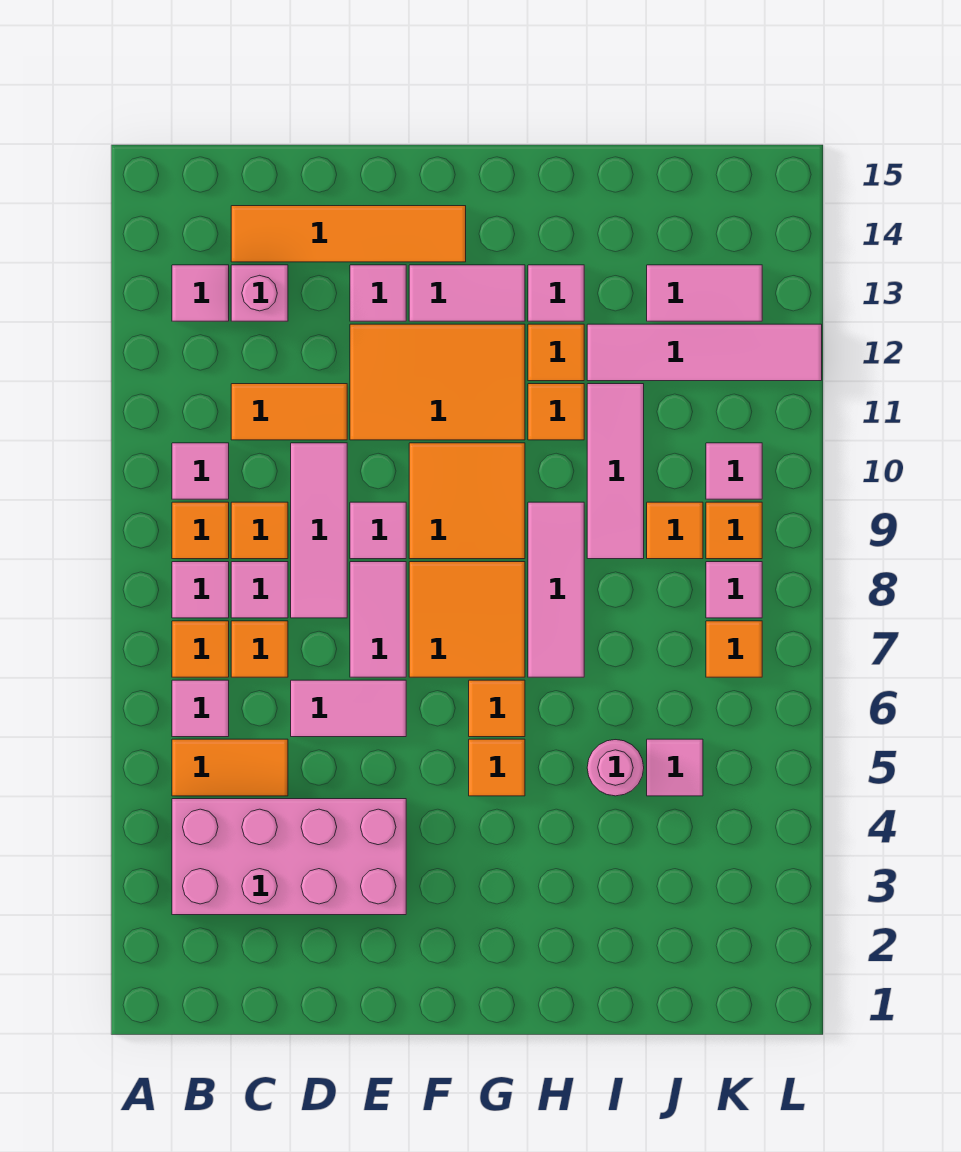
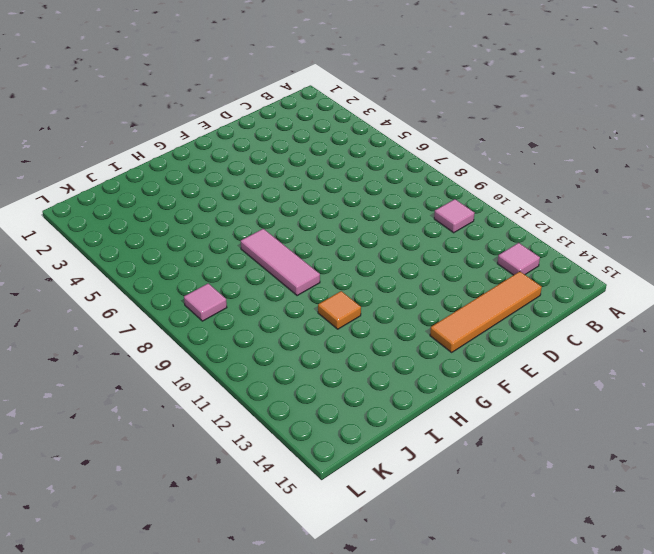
none -> pink brick B3:E4 level 1
none -> orange tile B5:C5 level 1
none -> pink tile B6 level 1
none -> orange tile B7 level 1

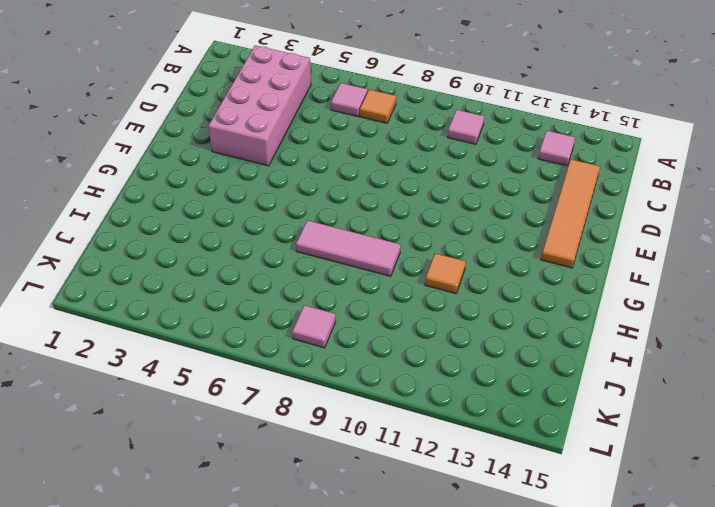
none -> orange tile B5:C5 level 1
none -> pink tile B8 level 1
none -> orange tile B9 level 1
none -> orange tile C7 level 1

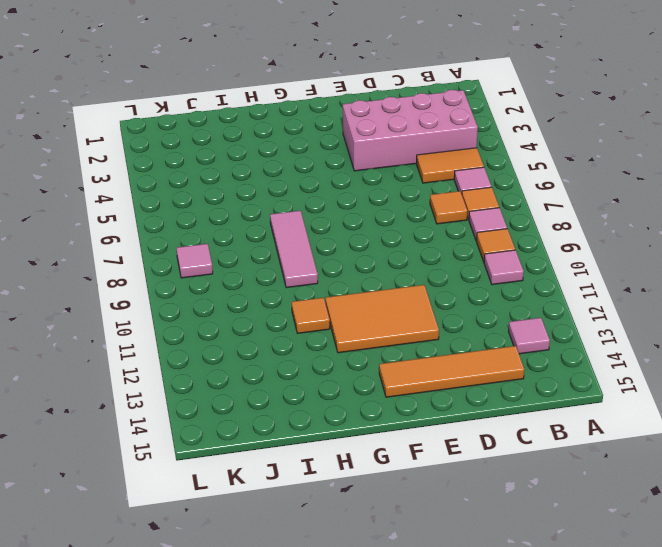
none -> pink tile C8 level 1
none -> orange tile C9 level 1
none -> orange tile C11:D11 level 1
none -> pink brick C13 level 1

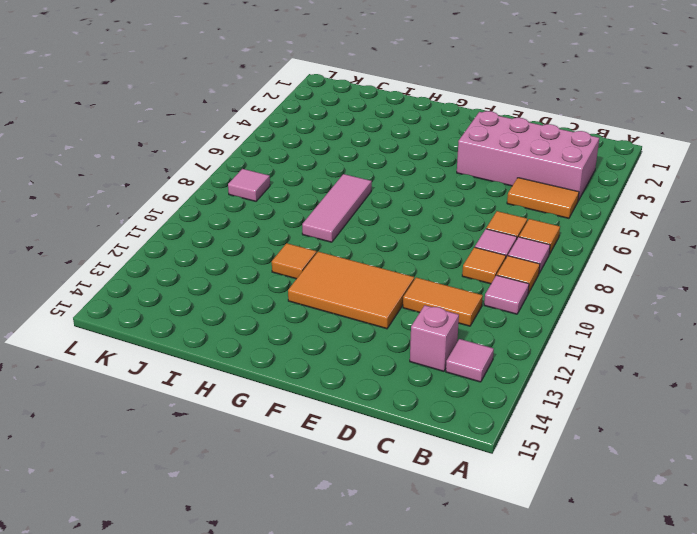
none -> pink tile B6 level 1
none -> orange tile C14:F14 level 1
none -> pink tile D6:E6 level 1
none -> pink tile D8:D10 level 1

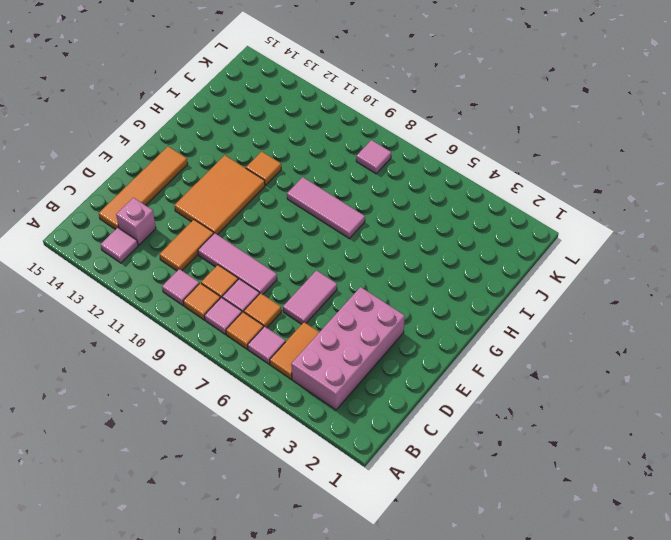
none -> pink tile E7:E8 level 1
none -> pink tile E9 level 1
none -> pink tile E13 level 1
none -> orange tile F7:G8 level 1

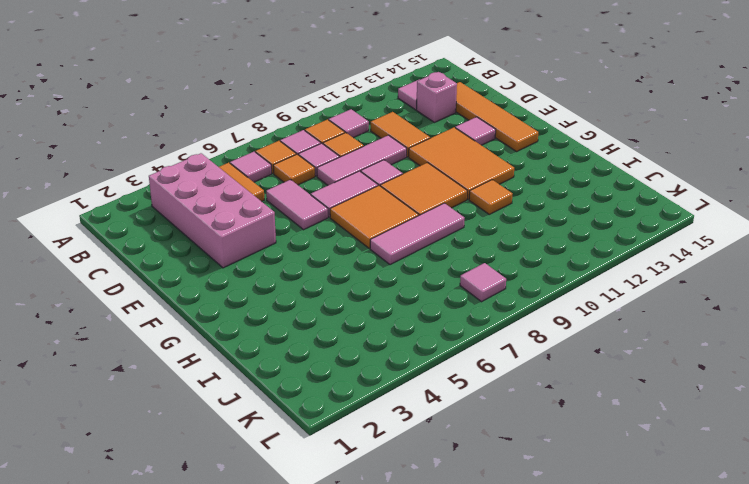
none -> pink tile F13:G13 level 1
none -> orange tile G5 level 1
none -> orange tile G6 level 1
none -> orange tile H12 level 1

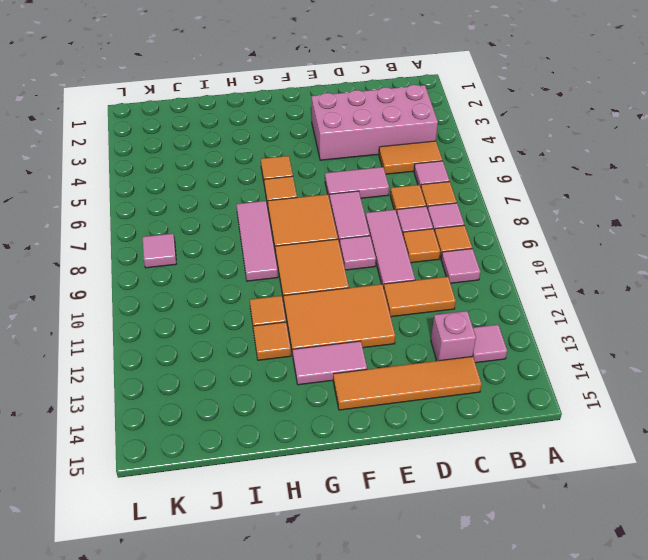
none -> pink tile E13 level 1
none -> pink tile H13 level 1
none -> pink round brick I5 level 1
none -> pink tile I9:I11 level 1

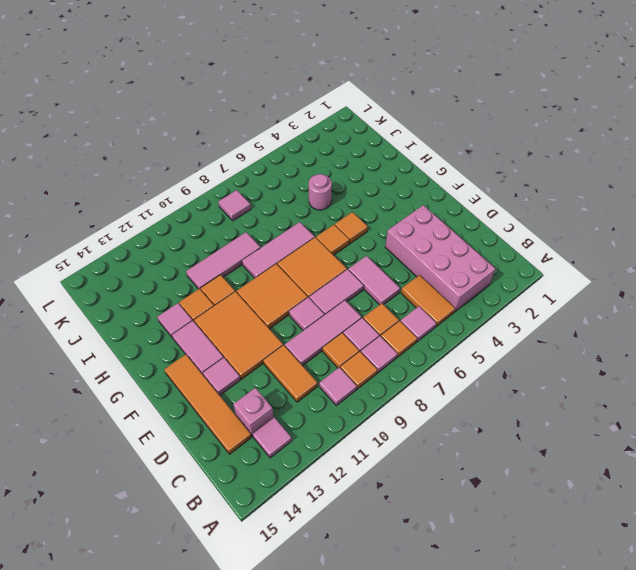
none -> pink tile I12:L12 level 1
none -> pink tile J5 level 1
none -> orange tile J9 level 1
none -> pink tile J13:K13 level 1

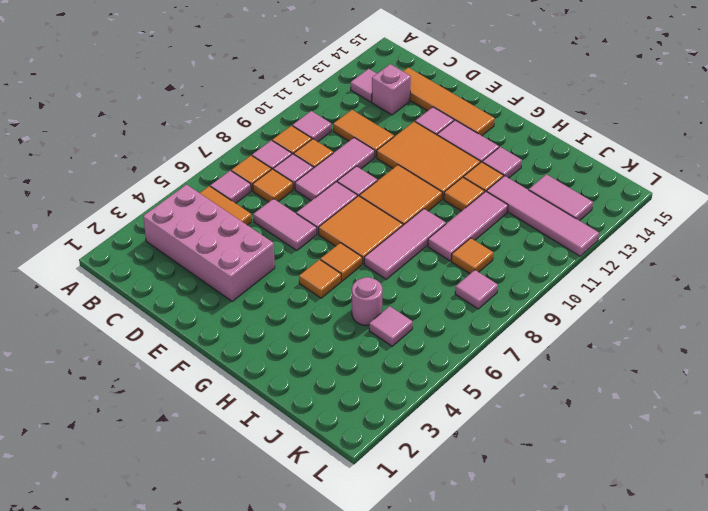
none -> orange tile K7 level 1
none -> orange tile K9 level 1
none -> pink tile K10 level 1

